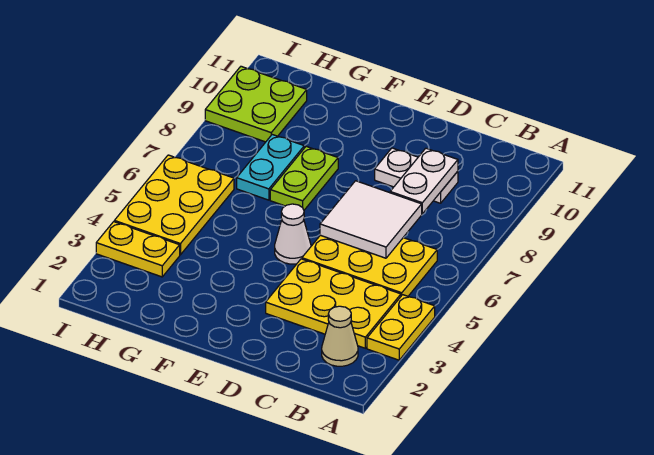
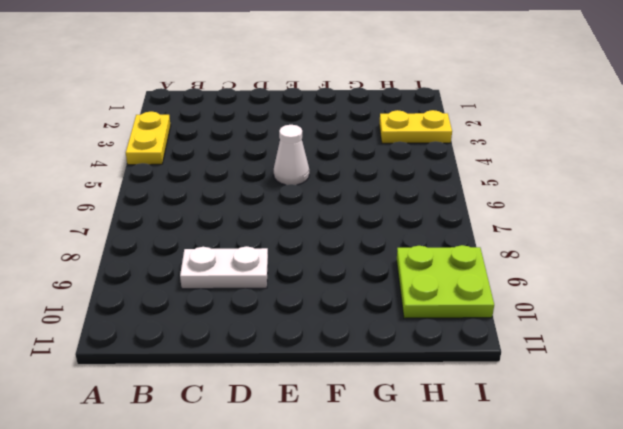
none -> tan cone B2 level 1
none -> yellow plate B3:D4 level 1
none -> yellow plate B5:D6 level 1

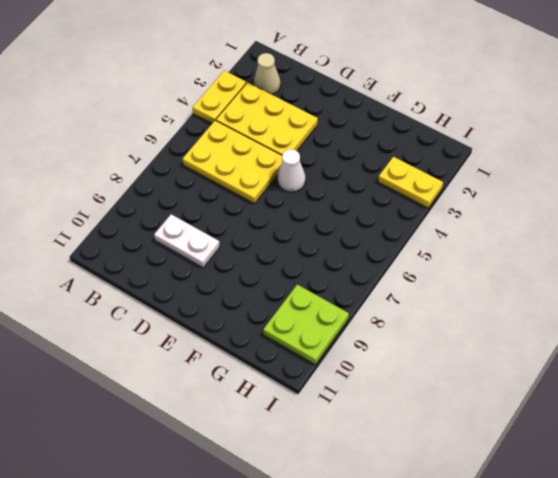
none -> lime plate F7:F8 level 1
none -> cyan plate G7:G8 level 1
none -> yellow plate H4:I6 level 1

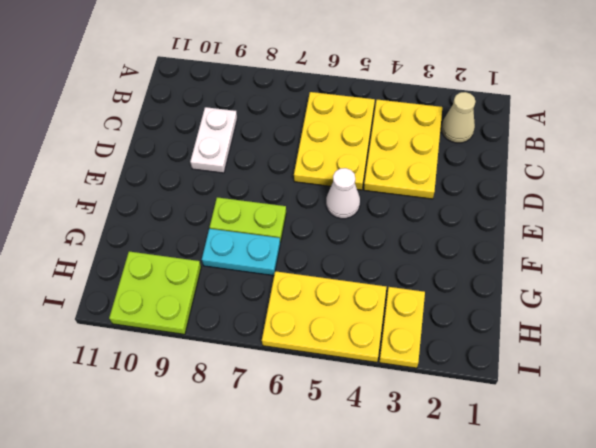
none -> yellow plate A3:A4 level 1
none -> white tile C6:D7 level 2
none -> white plate C8:C9 level 2

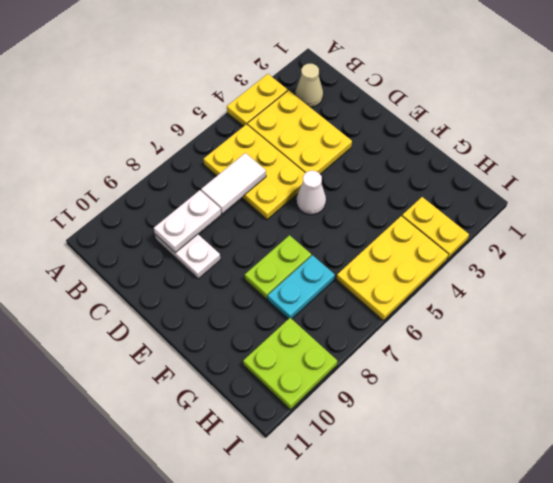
white tile C6:C7 level 2 -> white tile C6:D7 level 2

